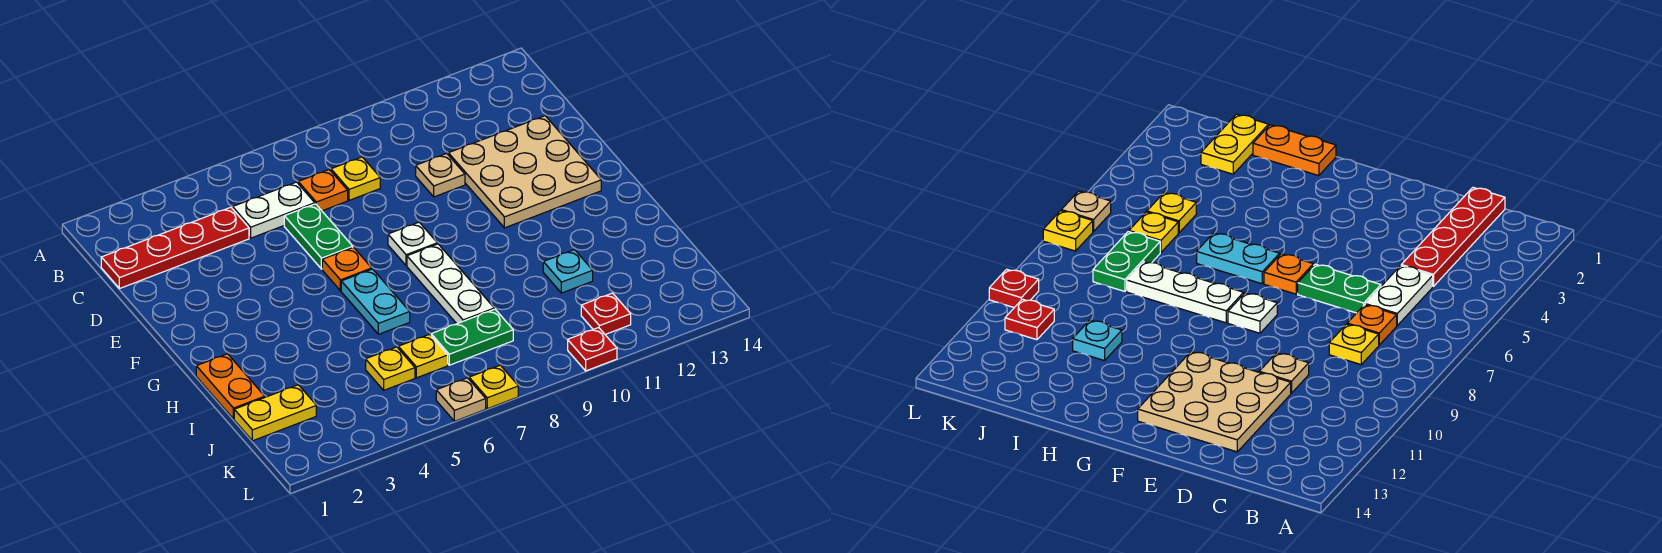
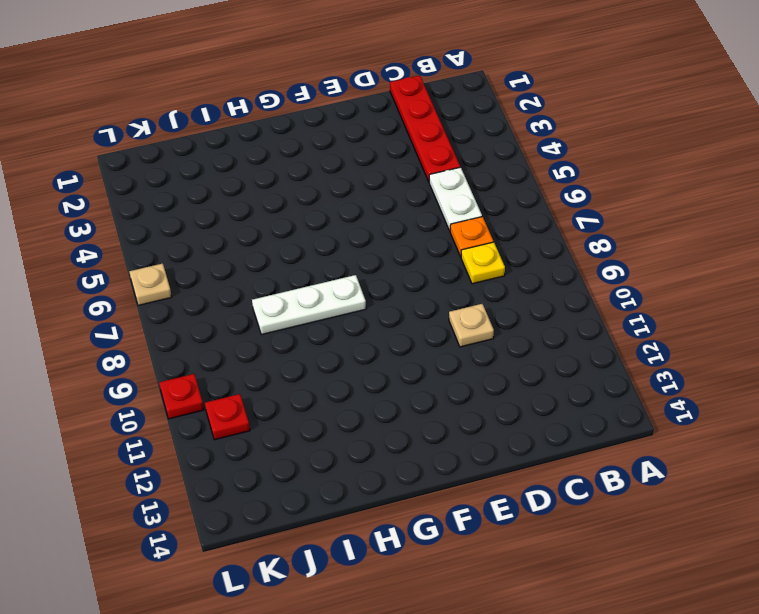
none -> green plate D6:E6 level 1
none -> tan plate D11:F13 level 1
none -> orange plate F6 level 1

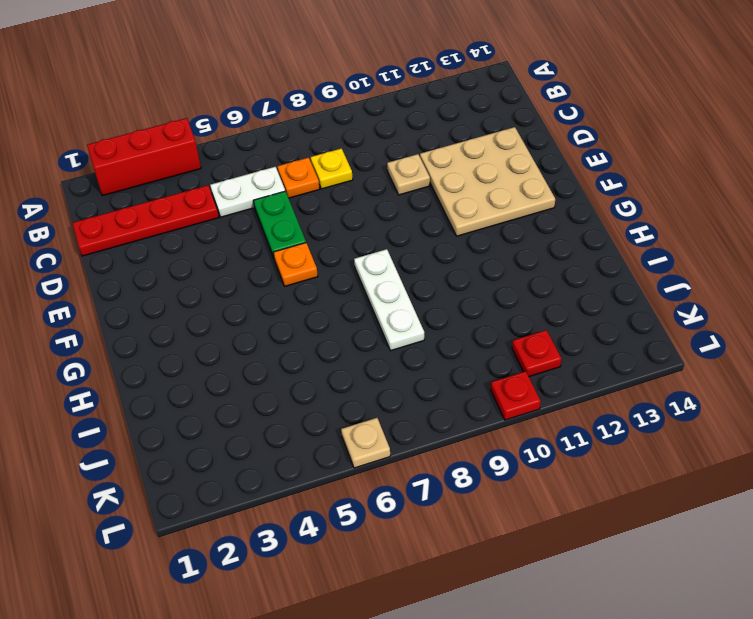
red brick A2:A4 level 1 -> none
none -> white plate F8 level 1
none -> cyan plate G6:H6 level 1
none -> orange plate H1:I1 level 1

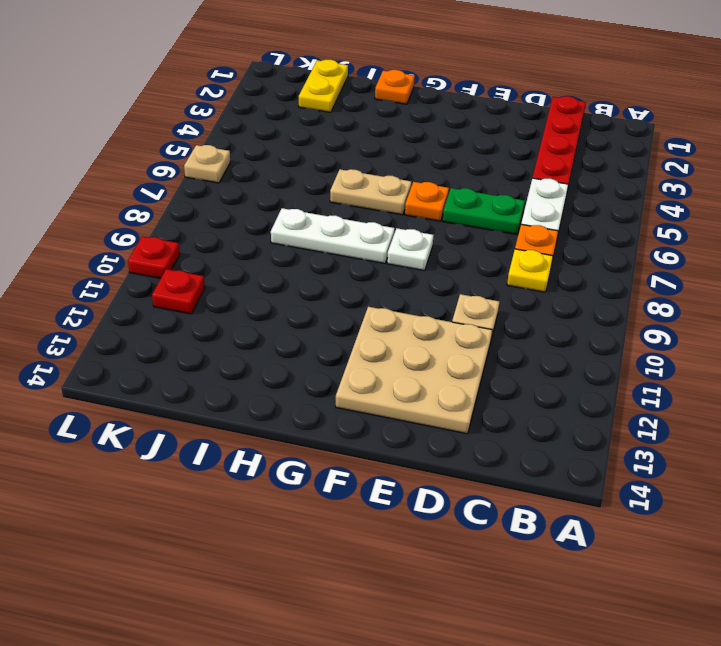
tan plate G6:H6 level 1 -> cyan plate G6:H6 level 1
orange plate H1 level 1 -> orange plate H1:I1 level 1
none -> cyan plate I11 level 1
none -> yellow plate J5 level 1
none -> yellow plate J6 level 1

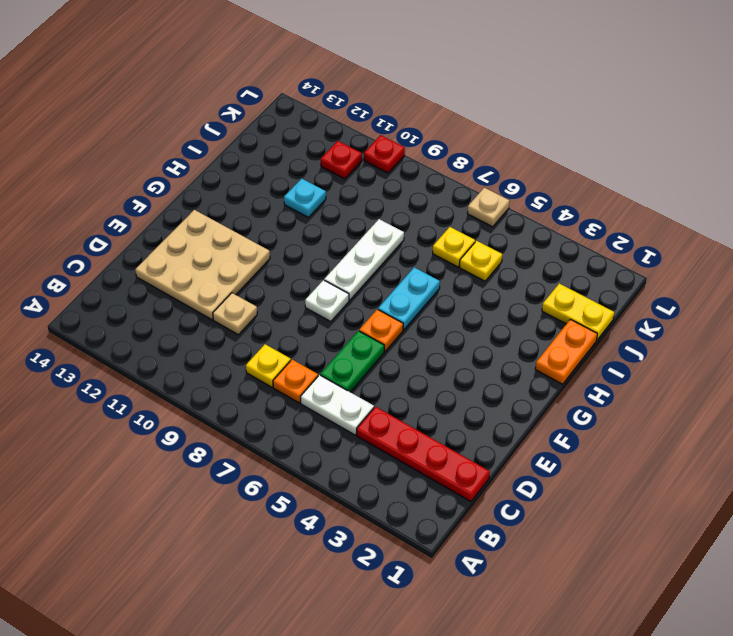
none -> green plate J7:J8 level 1
none -> yellow plate L7 level 1

